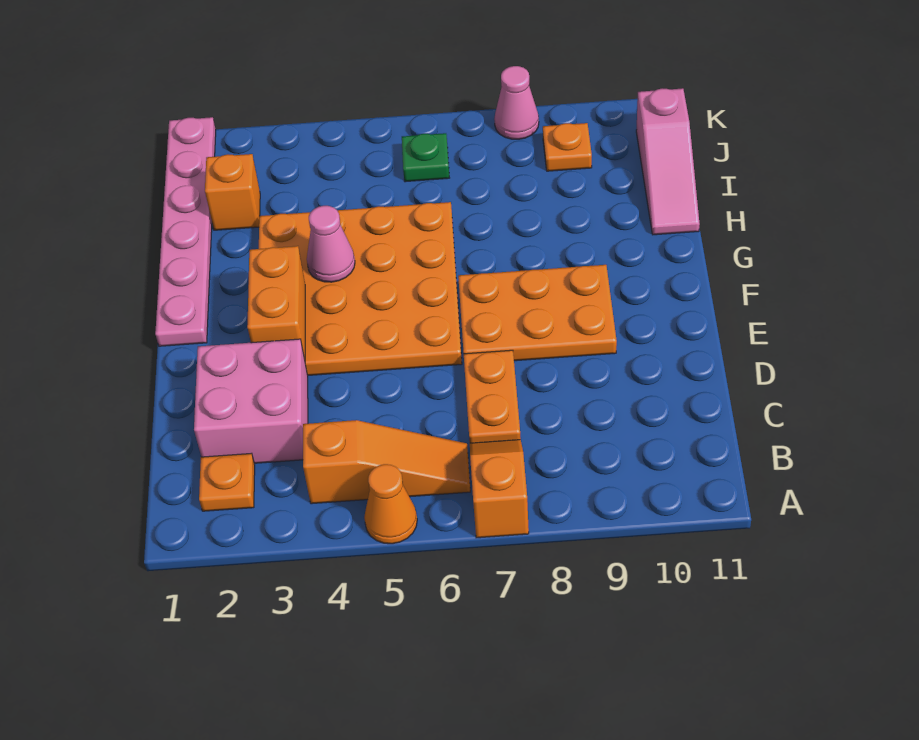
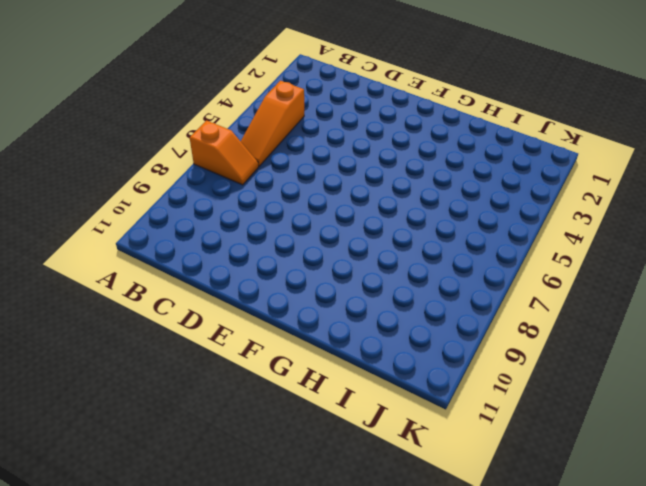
none -> orange cone A5 level 1
none -> orange plate B2 level 1
none -> pink brick C2:D3 level 1

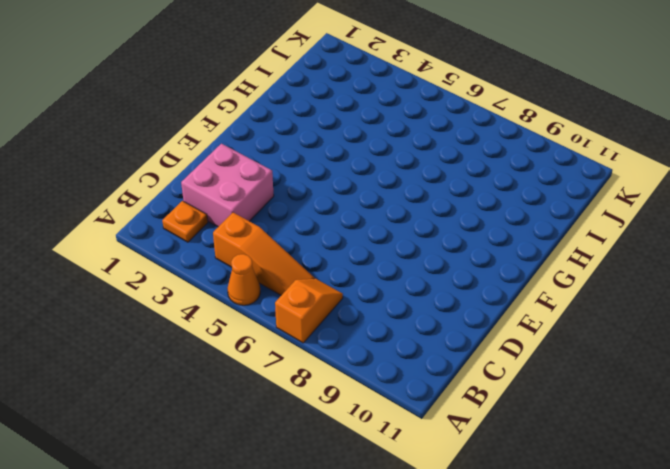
none -> orange plate C7:D7 level 1
none -> orange plate E3:H6 level 1
none -> orange plate E7:F9 level 1

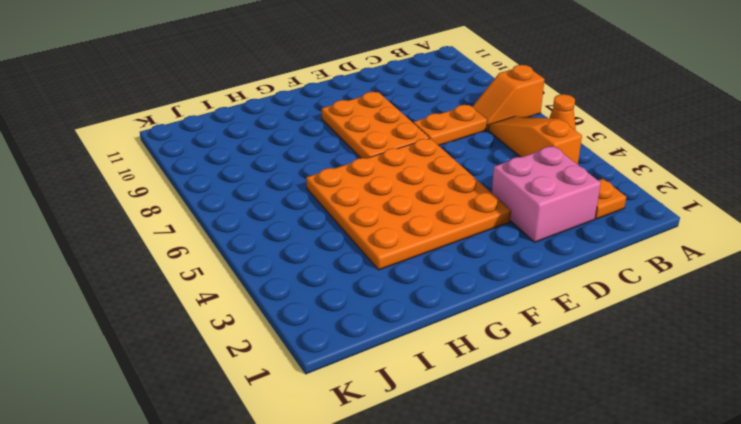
none -> pink plate F1:K1 level 1
none -> pink slope H11:J11 level 1 top J
none -> orange brick I2 level 1

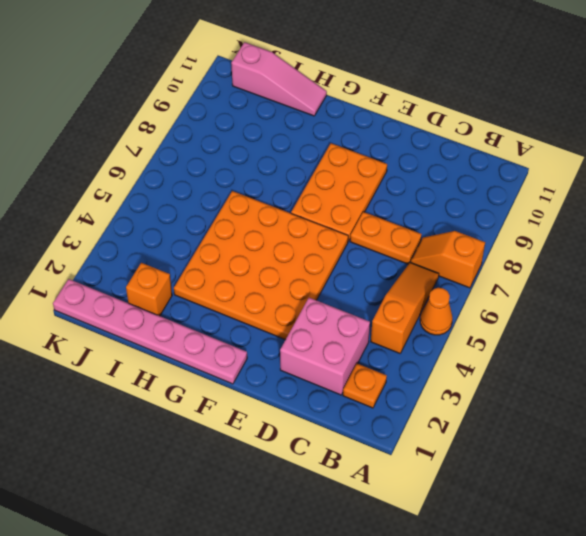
none -> green plate J6 level 1
none -> orange plate J9 level 1
none -> pink cone K8 level 1

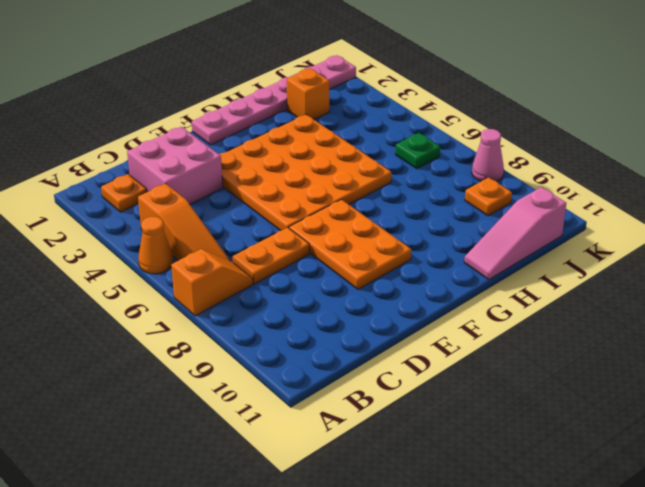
none -> orange brick E3:F3 level 2
none -> pink cone G4 level 2

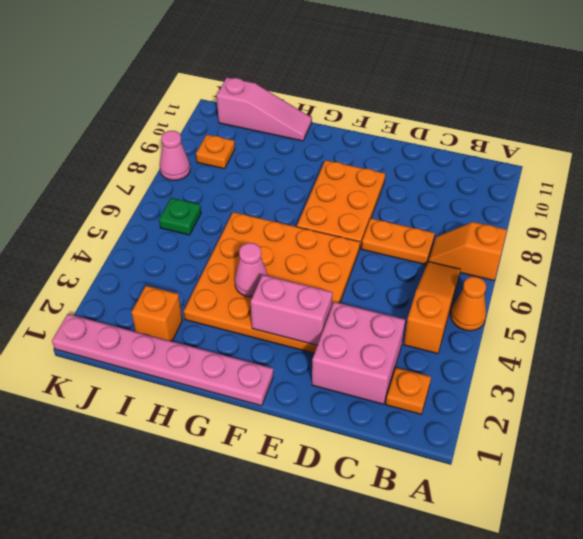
pink brick E3:F3 level 2 -> orange brick E3:F3 level 2

